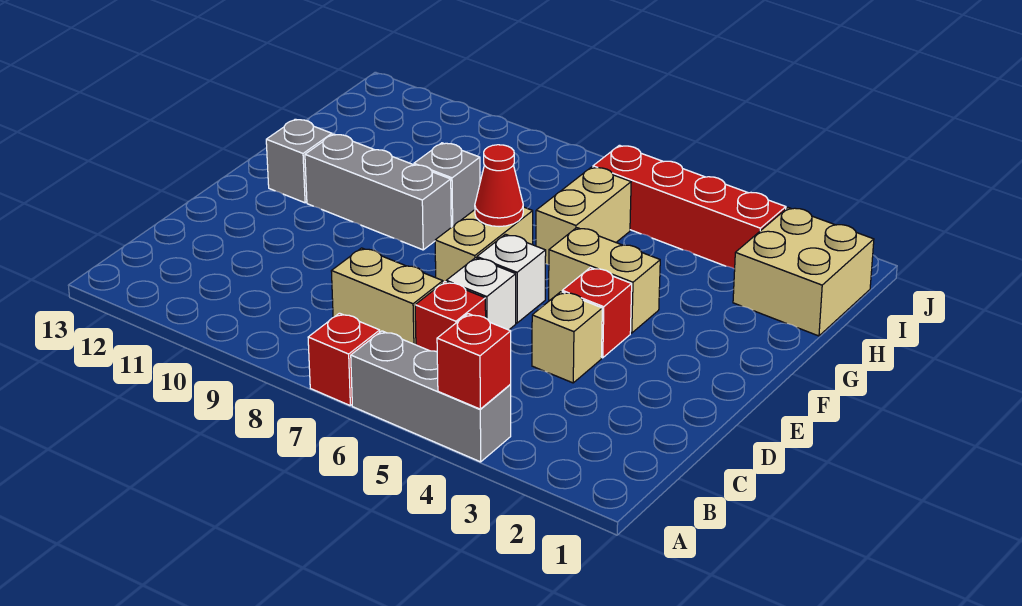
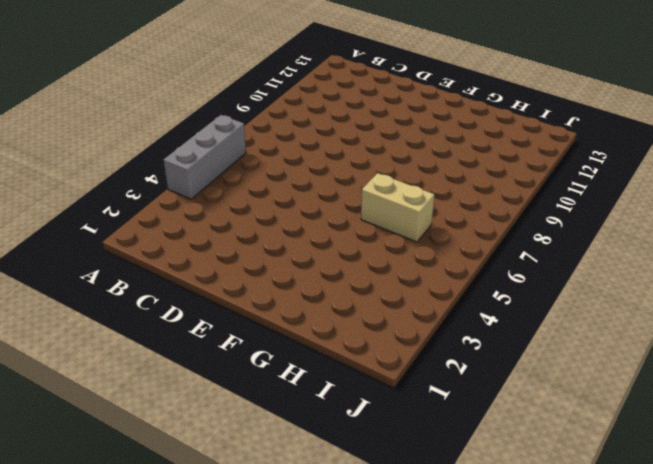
none -> red brick A7 level 1
none -> red brick C6 level 1
none -> tan brick C7:C8 level 1

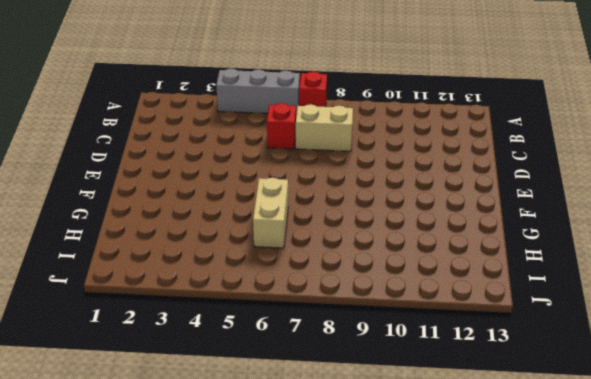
none -> tan brick D4 level 1
none -> white brick D6 level 1
none -> red brick E4 level 1

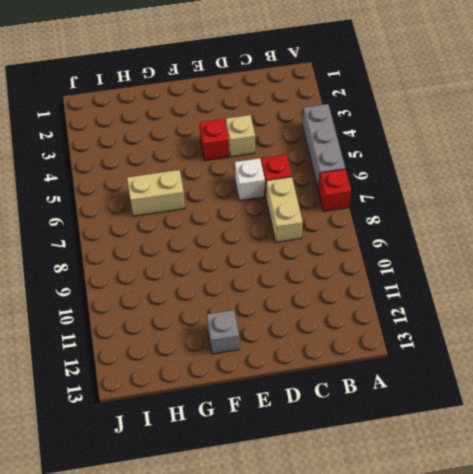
none -> white brick E6 level 1
none -> tan brick E7:F7 level 1
none -> tan brick F4:F5 level 1

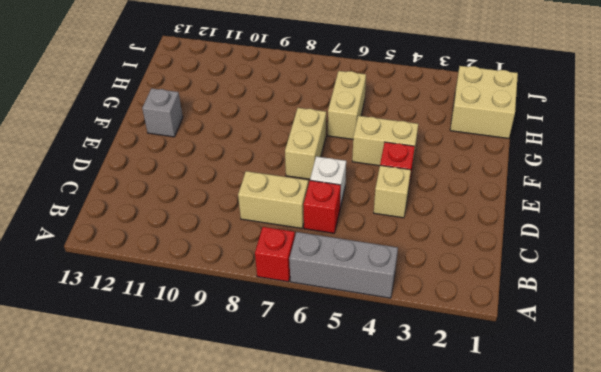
none -> white brick E6 level 1
none -> grey brick F9:F11 level 1
none -> grey brick G9 level 1

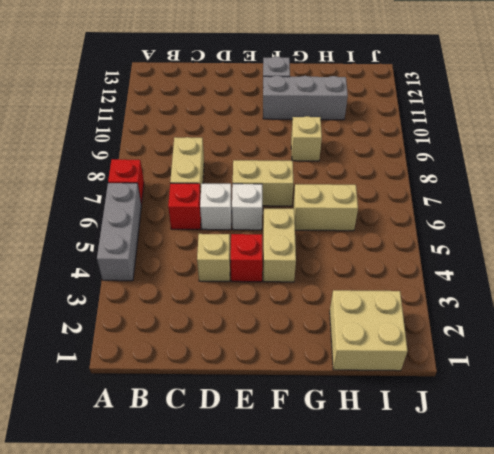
grey brick F11:H11 level 1 -> grey brick F9:F11 level 1
tan brick G9 level 1 -> grey brick G9 level 1
none -> red brick I3:I6 level 1
none -> red brick A4 level 2
none -> red cone F7 level 2

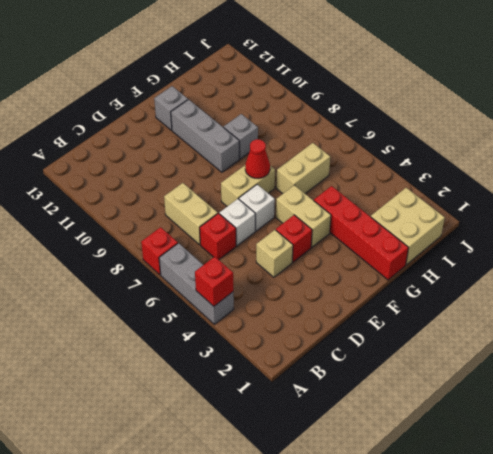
red brick G1:G4 level 1 -> red brick I3:I6 level 1

